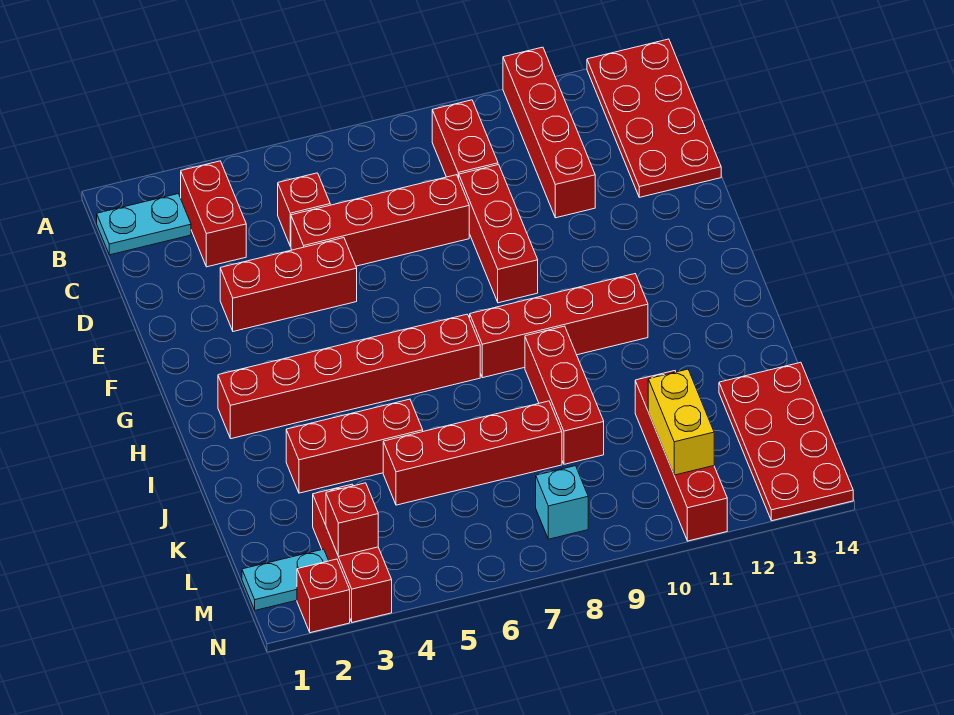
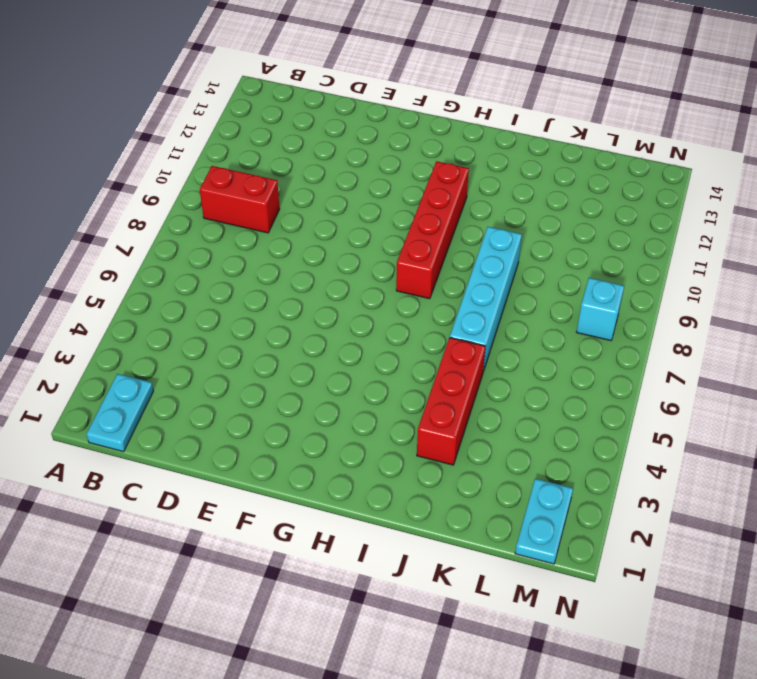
cyan brick J6:J9 level 1 -> red brick I9:K9 level 1
none -> red brick A11:D11 level 1
none -> red plate A13:D14 level 1
none -> red brick B3:C3 level 1

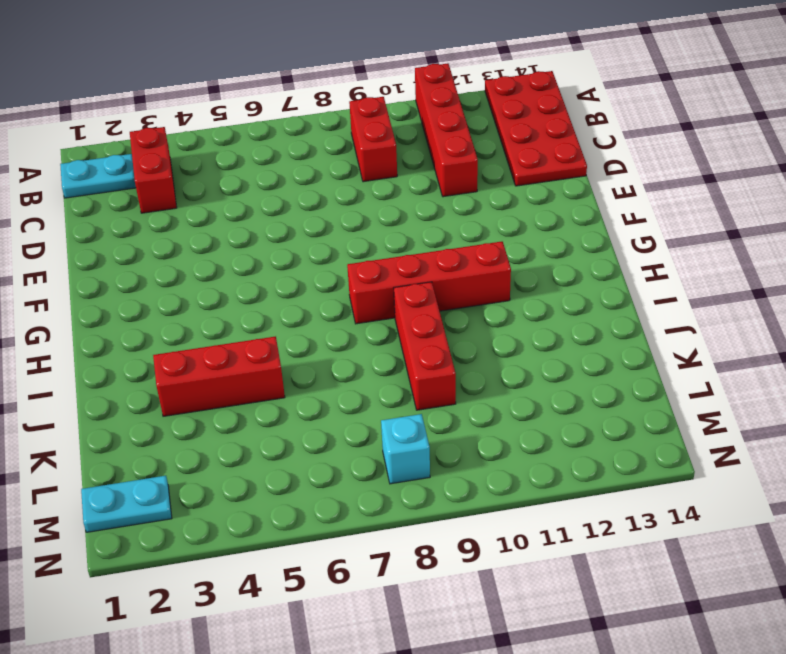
none -> red brick C5 level 1
none -> red brick D5:D8 level 1
none -> red brick D9:F9 level 1

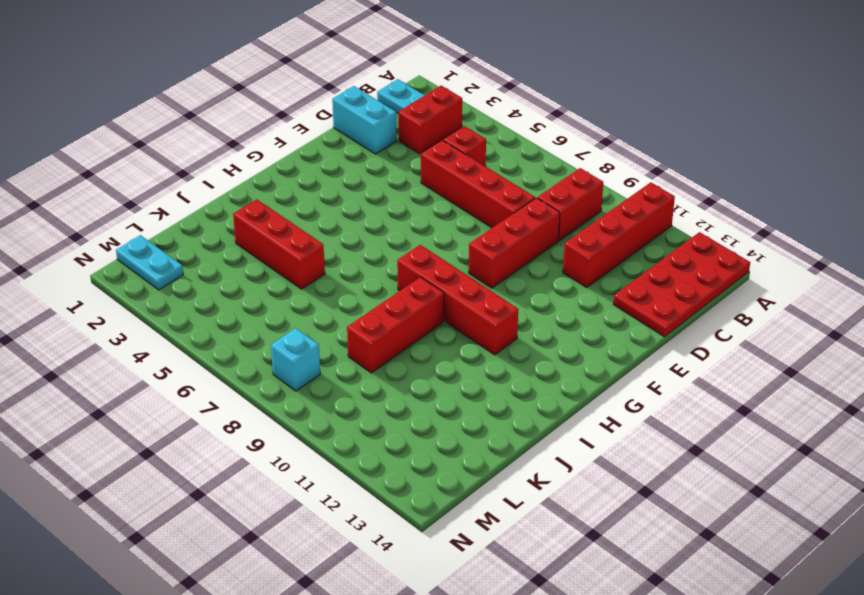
cyan brick D1:D2 level 1 -> none
none -> red brick E3:E5 level 1
none -> red brick H2:H7 level 1
none -> red brick K5:K8 level 1

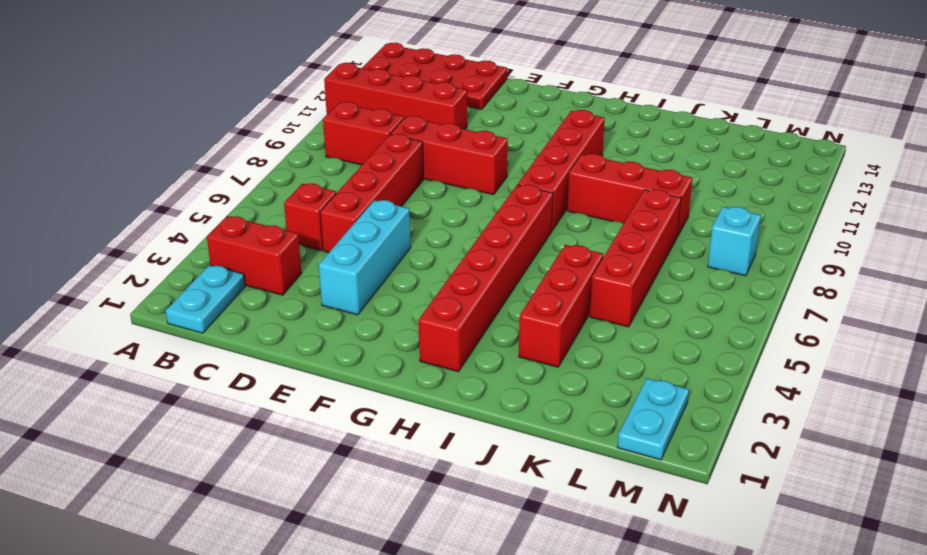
cyan brick E3:E5 level 1 -> red brick E3:E5 level 1
none -> red brick K11:N11 level 1
none -> red plate K13:N14 level 1
none -> red brick L3:N3 level 1

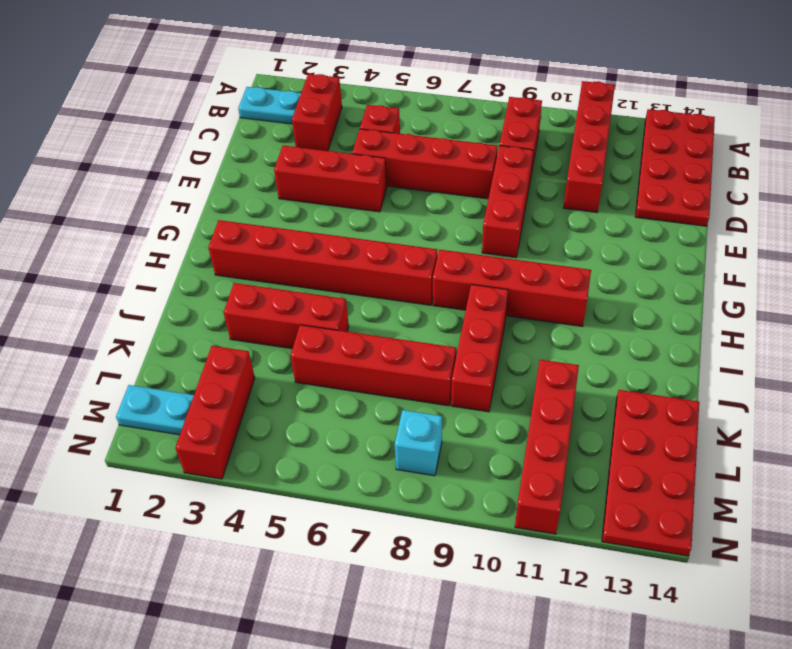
none -> red brick N2 level 1
none -> yellow brick L11:M11 level 2
none -> red brick M3 level 2

